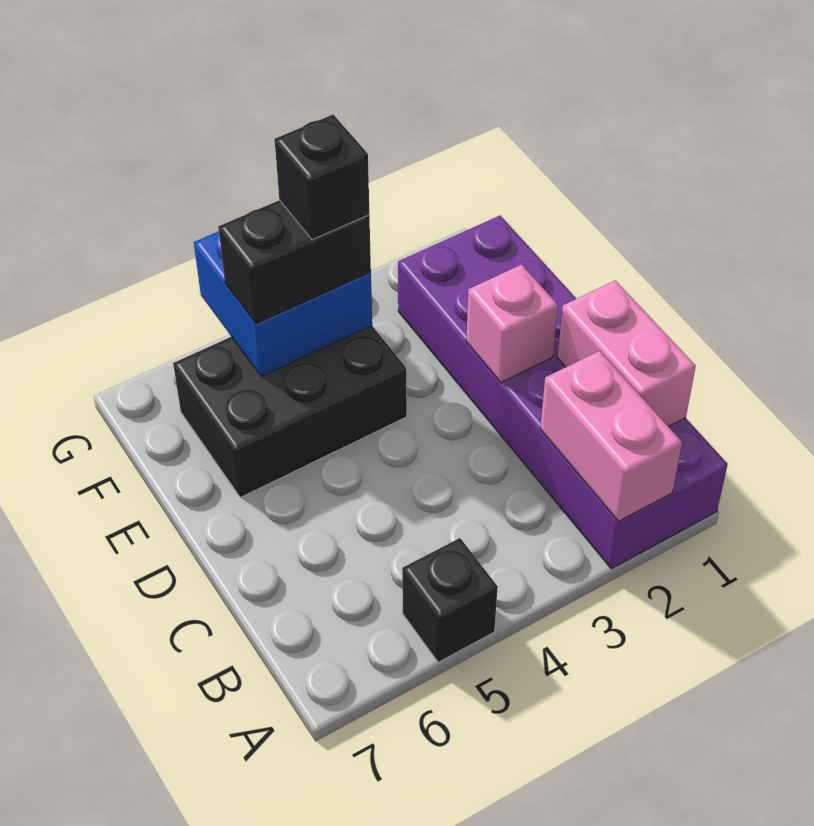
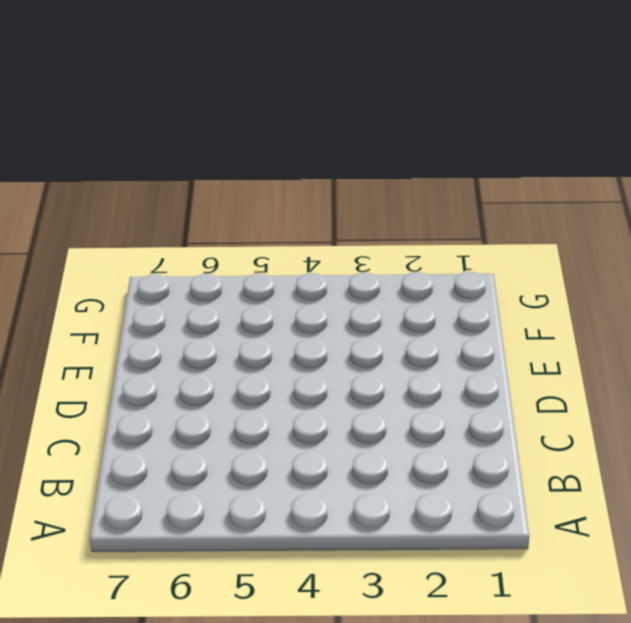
none -> purple brick A1:F2 level 1
none -> black brick A5 level 1

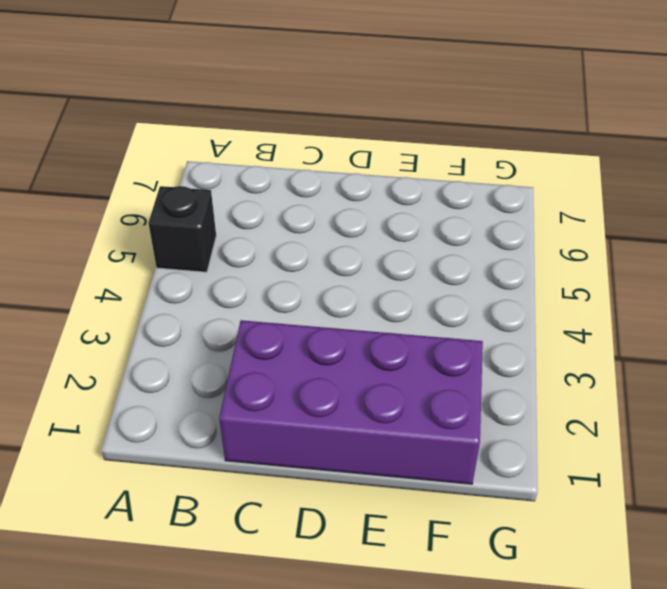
purple brick C1:F2 level 1 -> purple brick A1:F2 level 1
none -> black brick E4:F6 level 1
none -> pink brick A2:B2 level 2

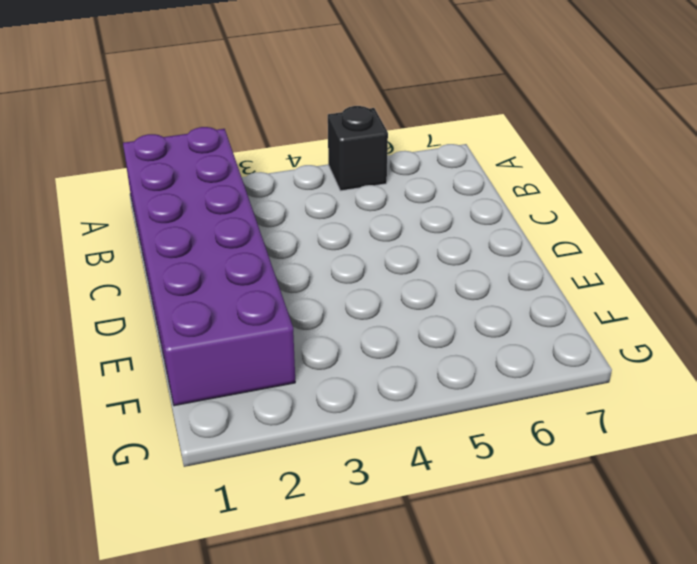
none -> black brick E4:F6 level 1
none -> pink brick A2:B2 level 2

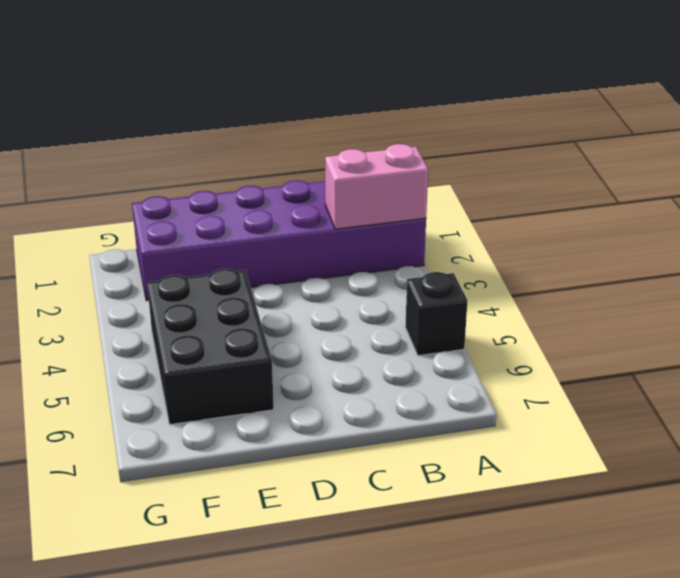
none -> pink brick B1:C1 level 2
none -> pink brick D2 level 2

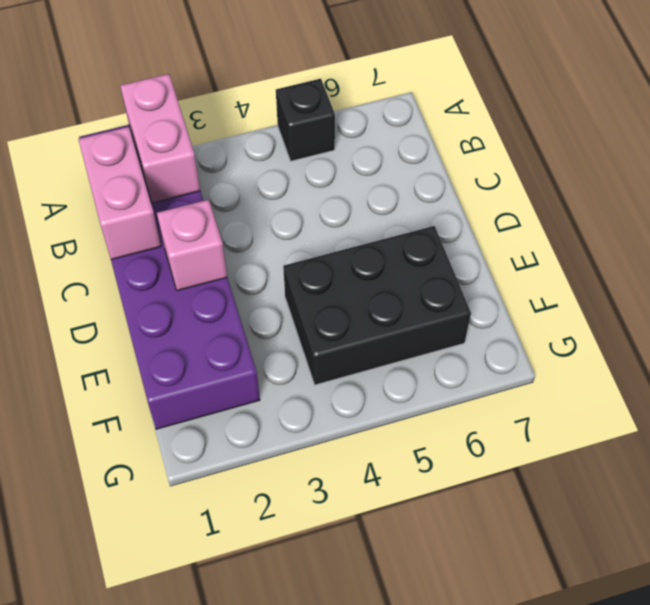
none -> blue brick F4:G5 level 2
none -> black brick F4:F5 level 3

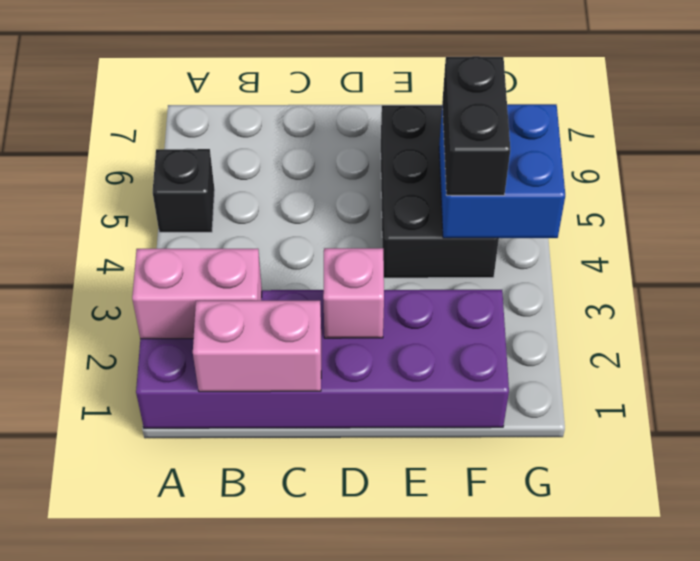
none -> black brick F4 level 4

